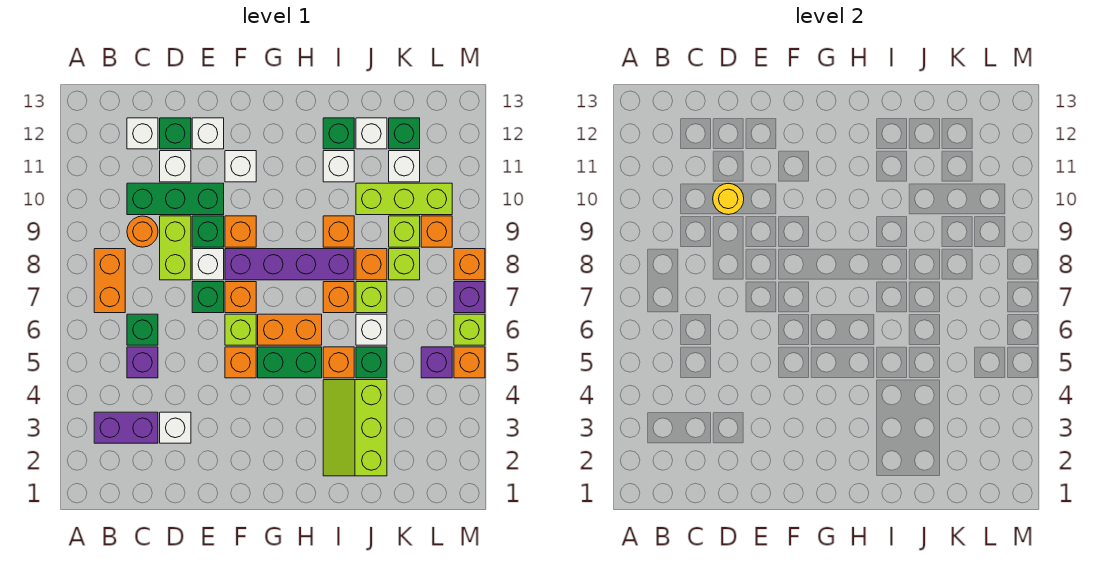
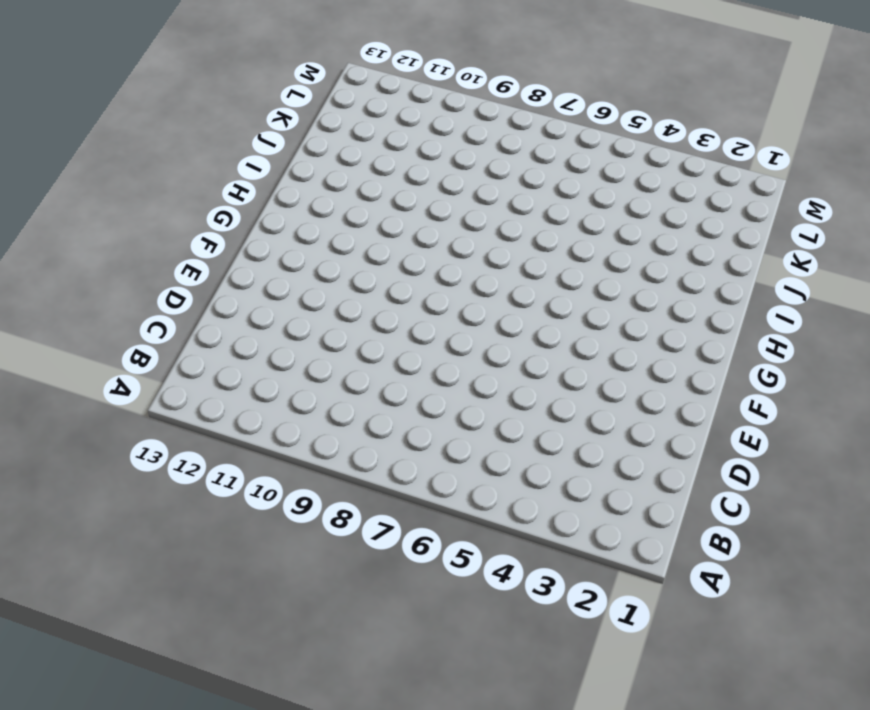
none -> purple brick B3:C3 level 1
none -> orange brick B7:B8 level 1
none -> purple brick C5 level 1
none -> green brick C6 level 1

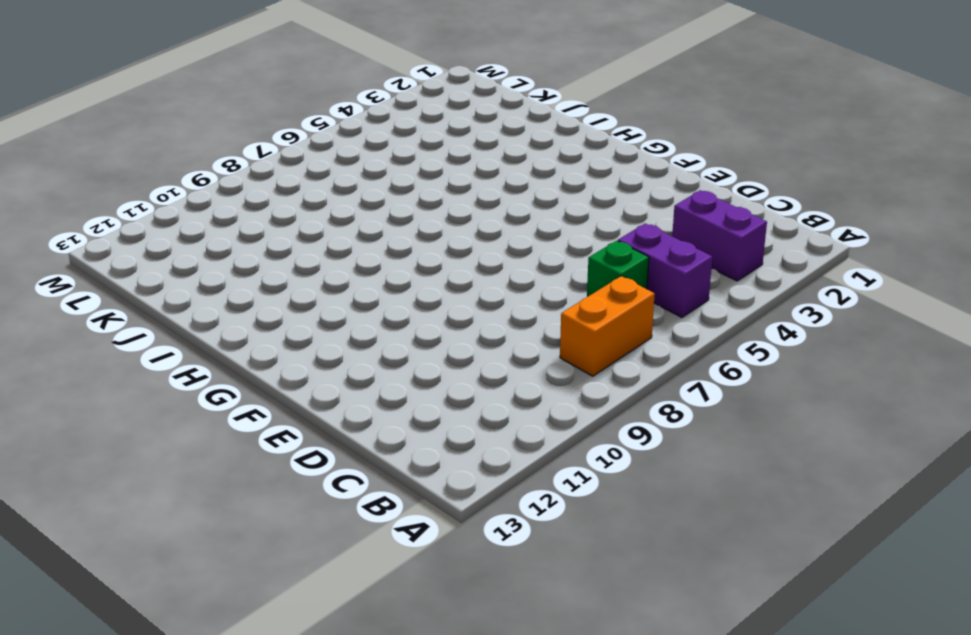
purple brick B5:C5 level 1 -> purple brick C5 level 1
none -> orange round brick C9 level 1
none -> green brick C10:E10 level 1
none -> white brick C12 level 1
none -> white brick D3 level 1

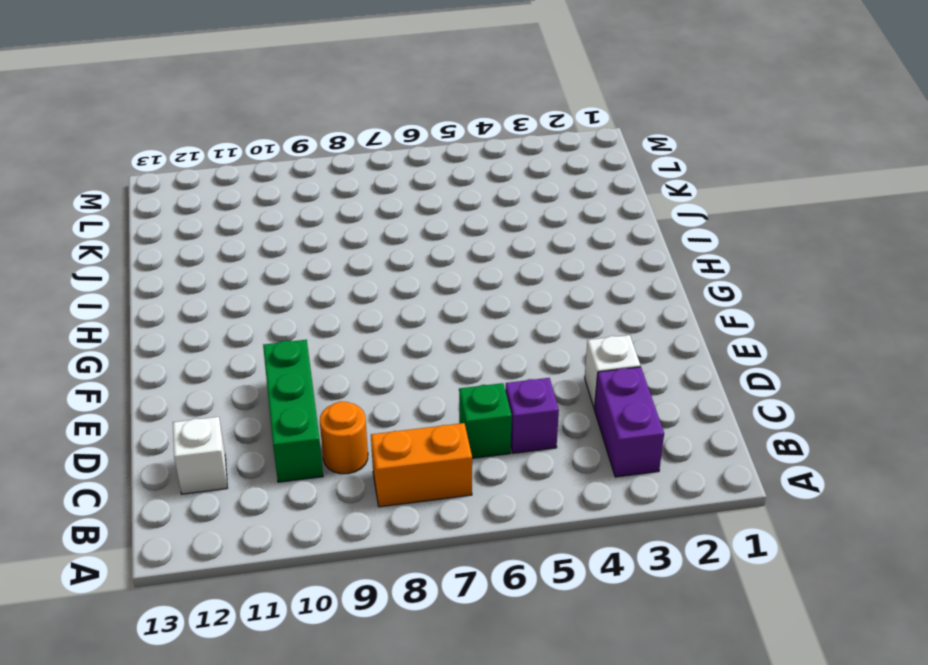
none -> lime brick D8:D9 level 1
none -> white brick D11 level 1
none -> green brick D12 level 1
none -> green brick E7 level 1

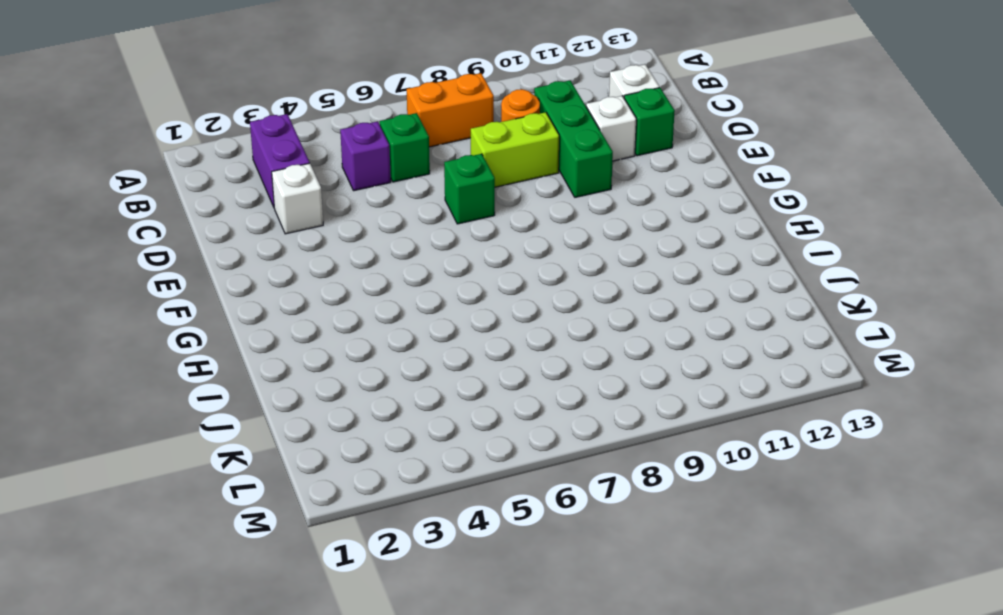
none -> white brick E8 level 1
none -> green brick E9 level 1
none -> white brick E12 level 1
none -> orange brick F5 level 1

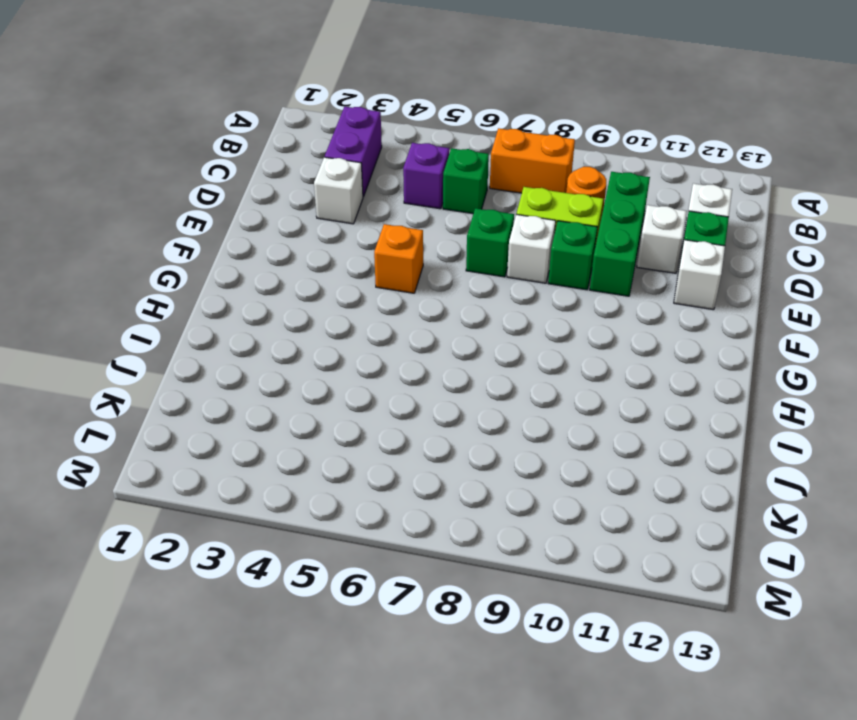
none -> lime brick F6 level 1
none -> orange brick F7 level 1
none -> purple brick F8:I8 level 1
none -> orange brick F9 level 1

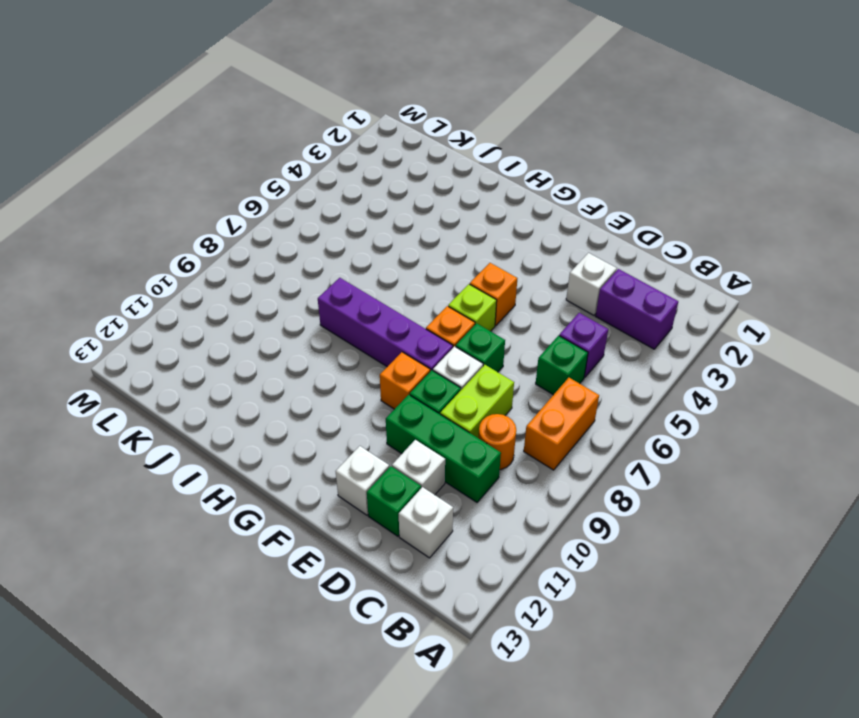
none -> white brick F11 level 1
none -> green brick G5:H5 level 1
none -> orange brick G6:H6 level 1
none -> lime slope I2:J4 level 1 top J

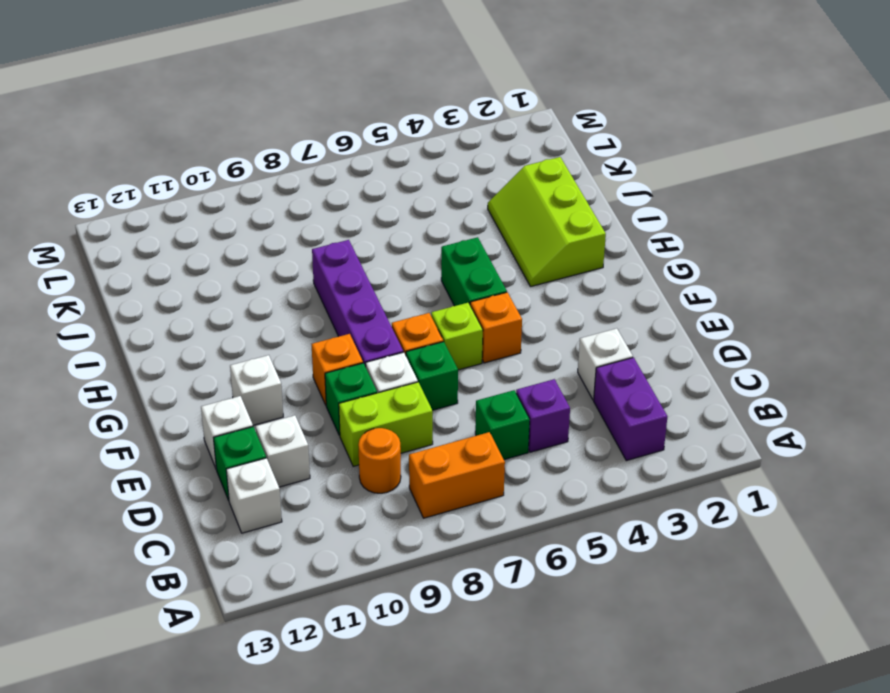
lime slope H2:J3 level 1 top 2 -> lime slope I2:J4 level 1 top J
none -> green brick C10:E10 level 1
none -> orange brick G6:H6 level 1
none -> orange brick I5 level 1
none -> orange brick I7 level 1

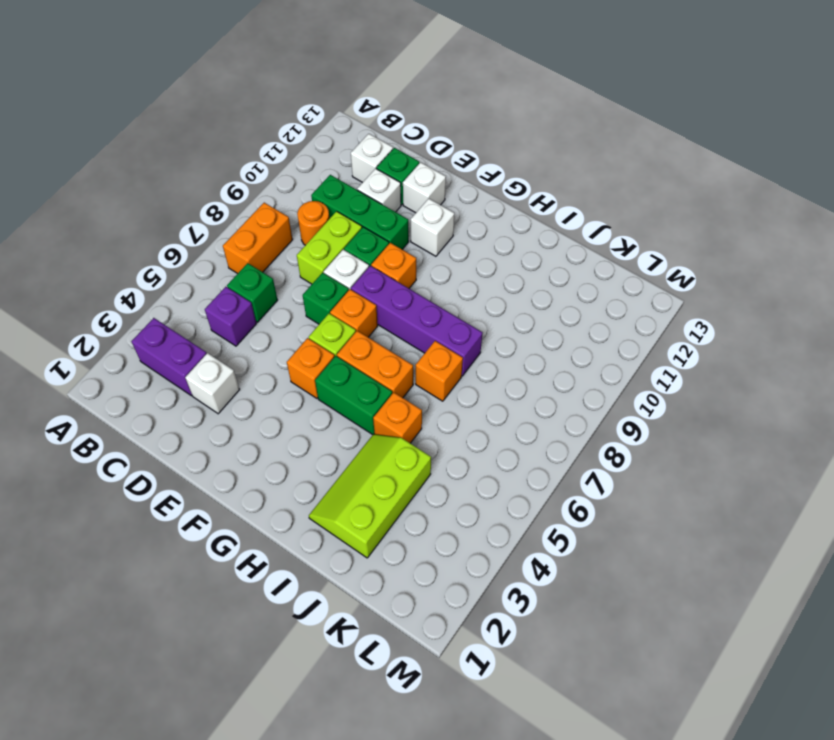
none -> orange brick I9 level 1
none -> white brick I11 level 1
none -> green brick I12 level 1
none -> green brick J5 level 1

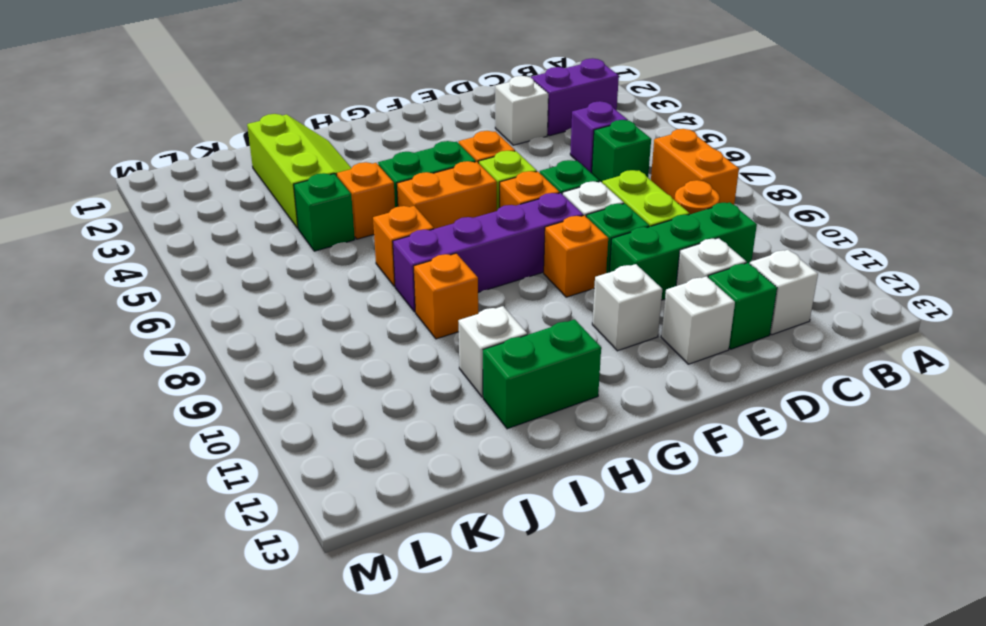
green brick H12:I12 level 1 -> green brick I12 level 1
none -> white brick J6 level 1
none -> lime brick J7 level 1
none -> orange brick J8 level 1
none -> lime brick J10:L10 level 1

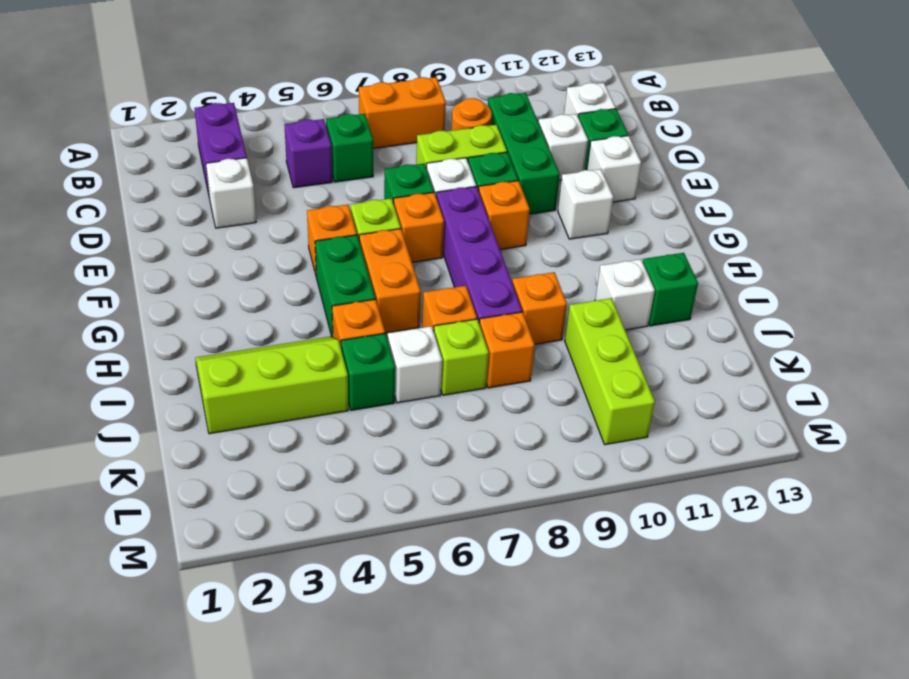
none -> white brick J12 level 1
none -> lime brick K8 level 1
none -> lime brick K9 level 1
none -> white brick K11 level 1

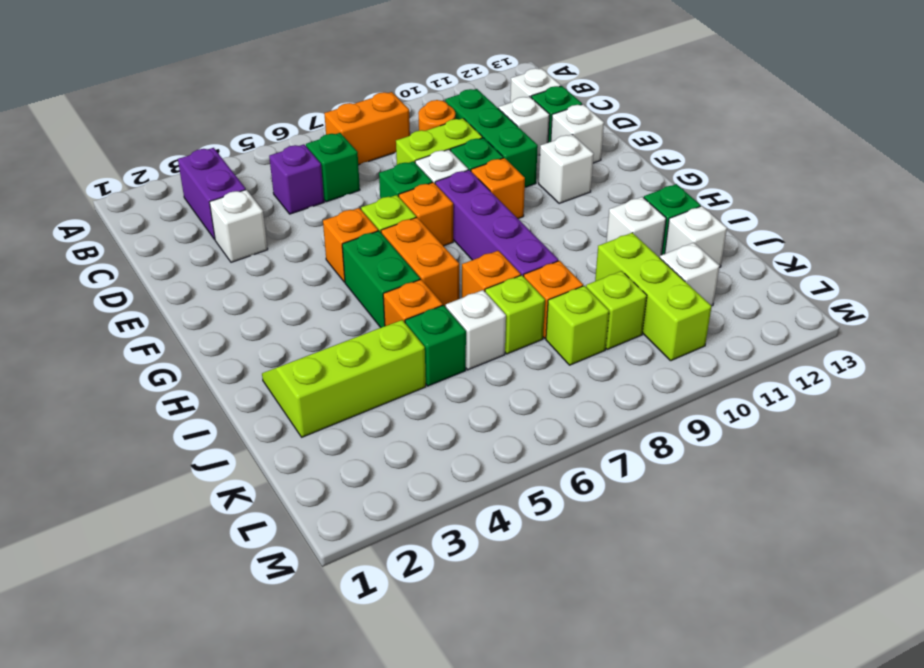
none -> orange brick I9 level 1
none -> green brick K12 level 1
none -> purple brick L5 level 1
none -> orange brick L9 level 1

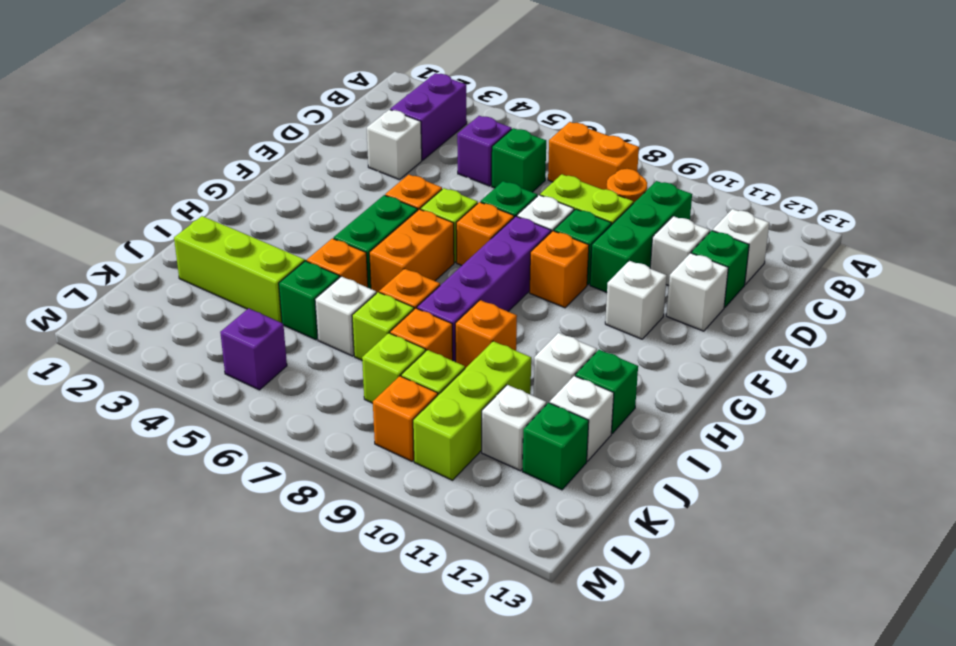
none -> orange brick M5 level 1
none -> lime brick M6 level 1
none -> purple brick M7 level 1
none -> orange brick M8 level 1

